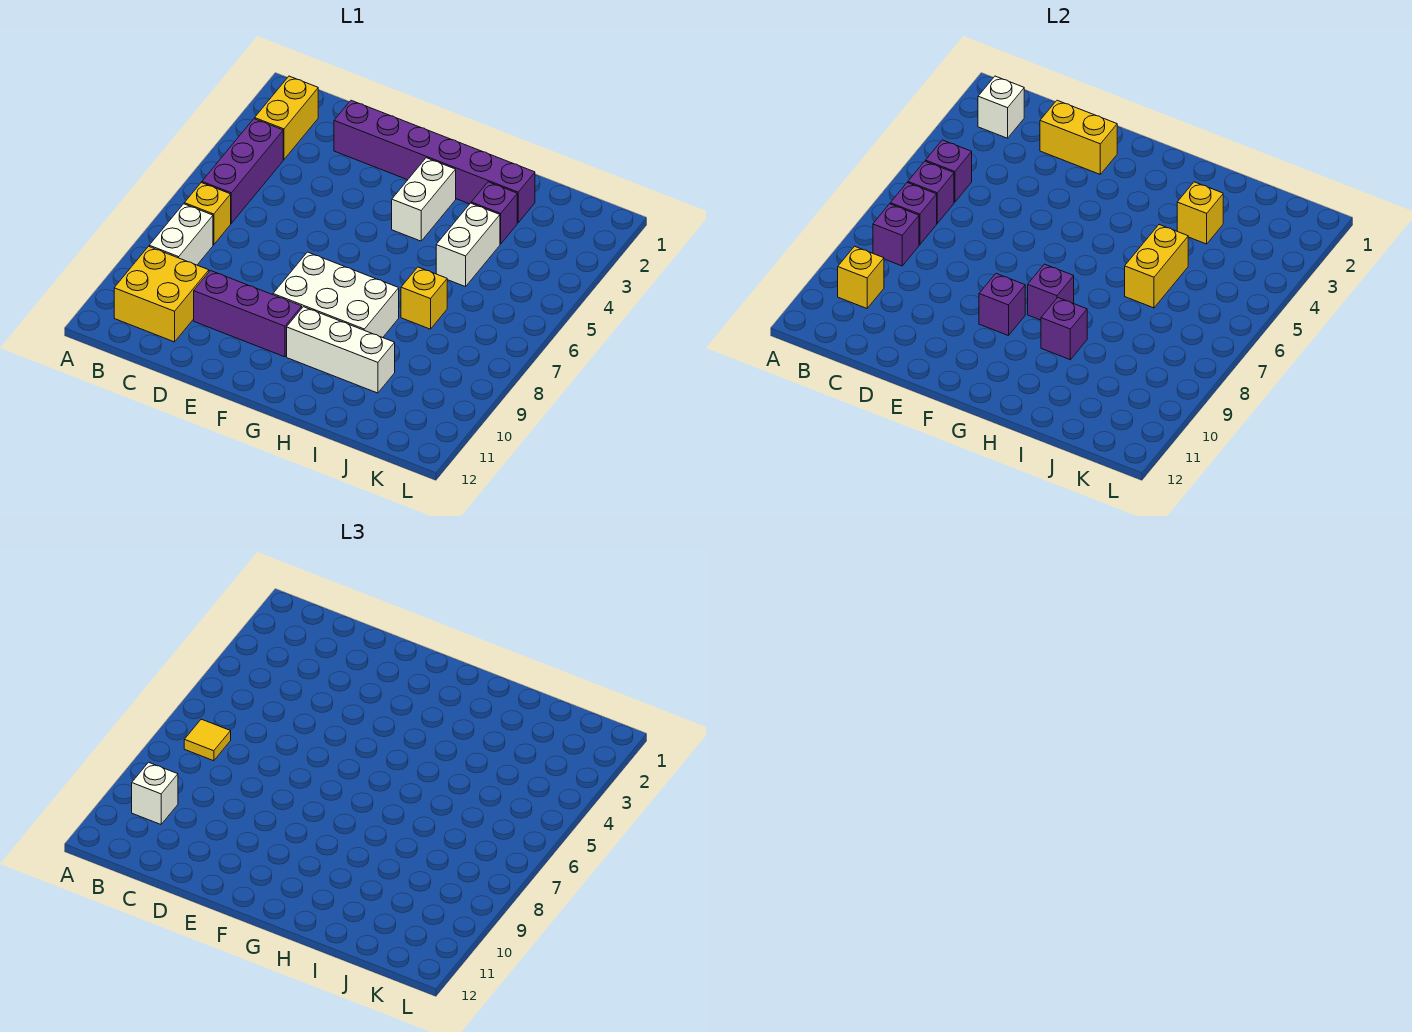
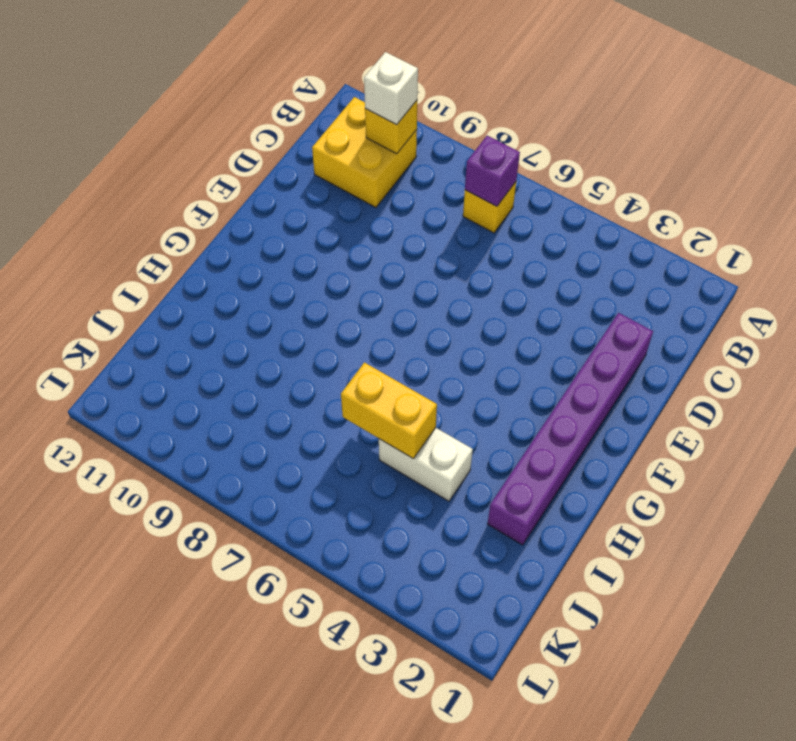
none -> yellow brick B2:B3 level 1
none -> purple brick B4:B6 level 1
none -> white brick B8:B9 level 1

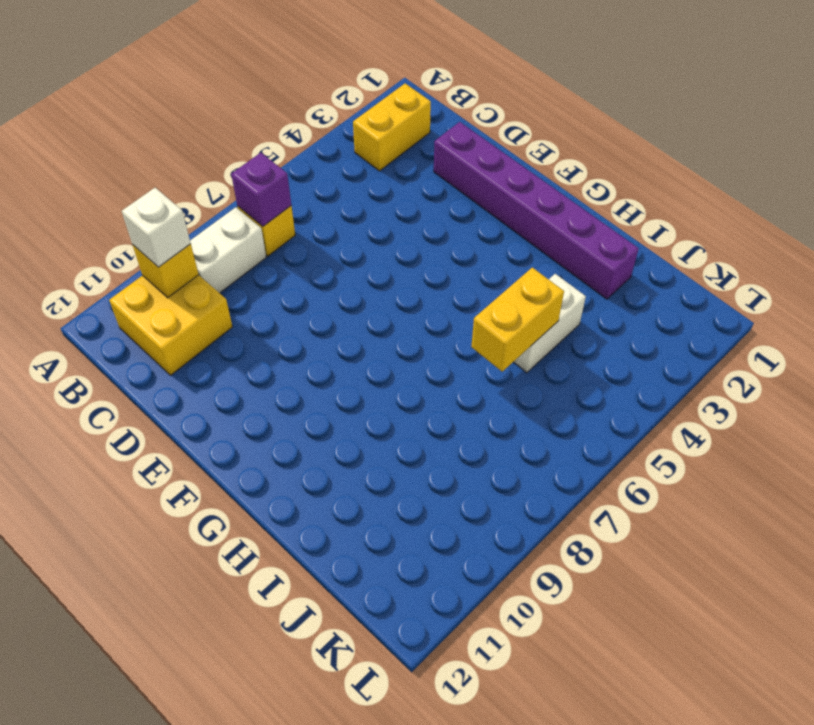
none -> purple brick B4:B6 level 1
none -> purple brick D10:F10 level 1
none -> white brick F8:H9 level 1

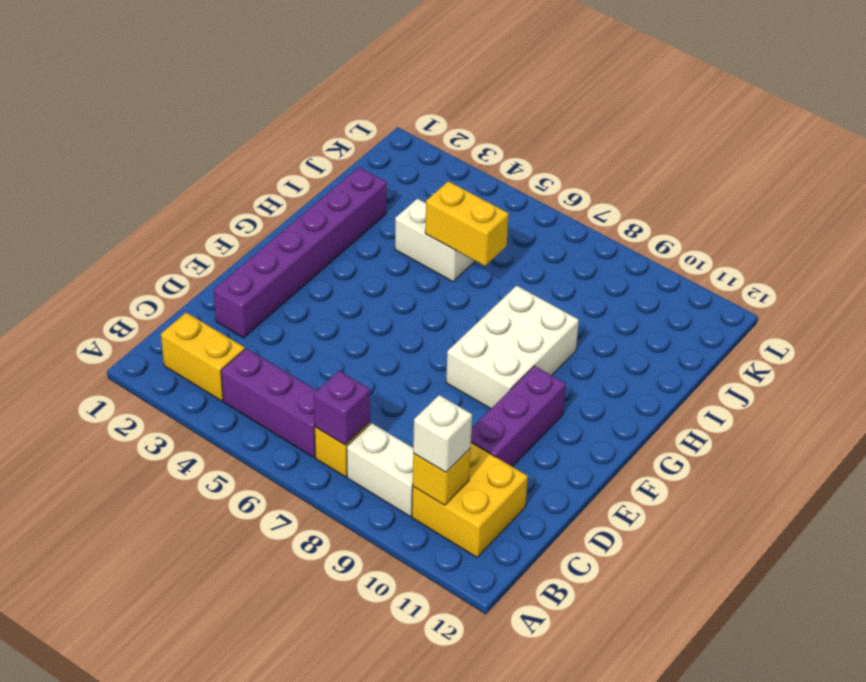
none -> white brick G3:G4 level 1
none -> white brick G10:I10 level 1
none -> purple brick I3 level 1

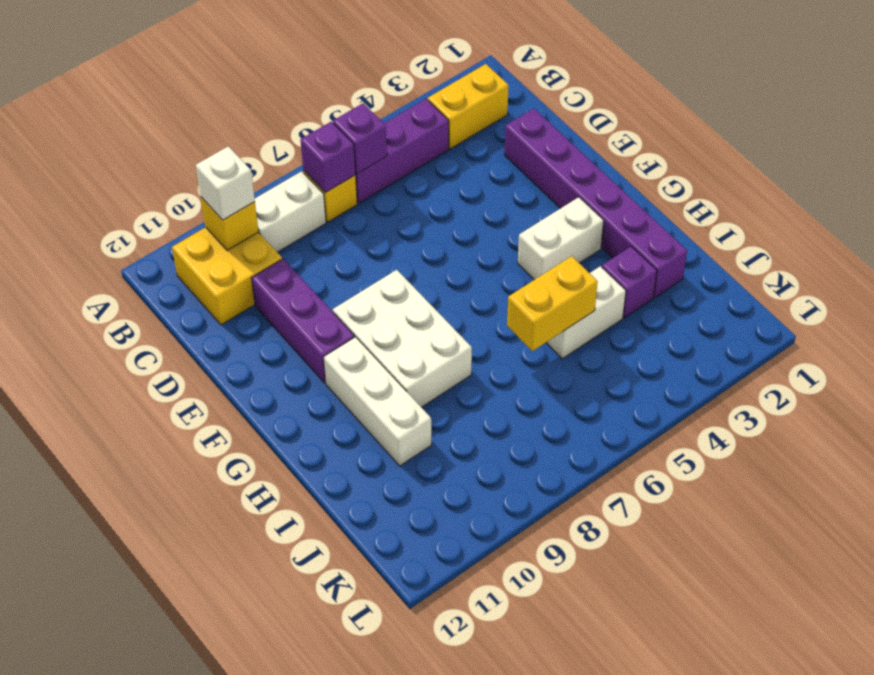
none -> yellow brick I7 level 1
none -> white brick B2 level 2
none -> purple brick B5 level 2

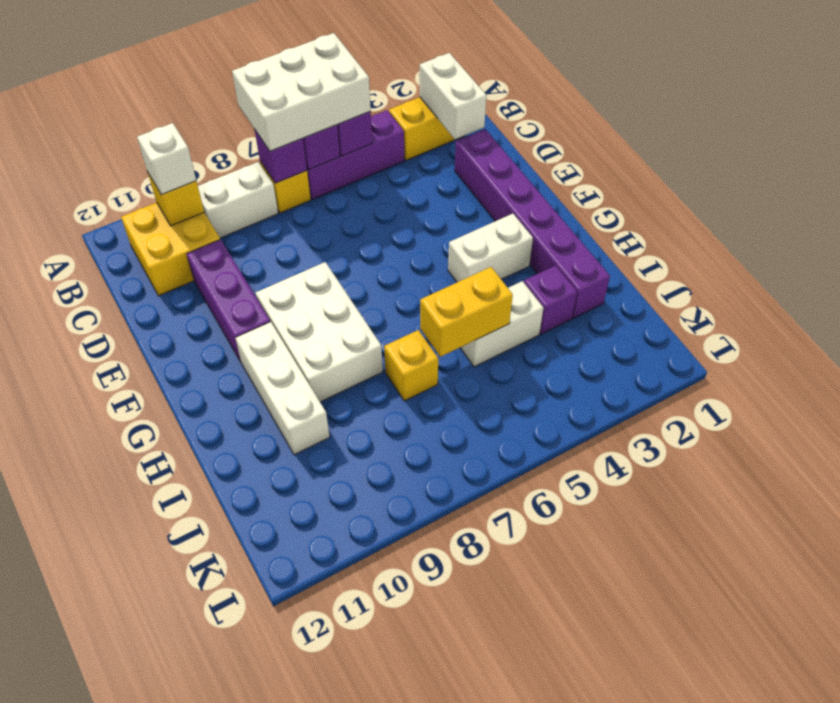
white brick A5:B7 level 3 -> yellow tile B7 level 3
white brick B2:C2 level 2 -> white brick B2 level 2
none -> purple brick B8 level 2
none -> yellow brick D2:E2 level 2
none -> purple brick F9 level 2

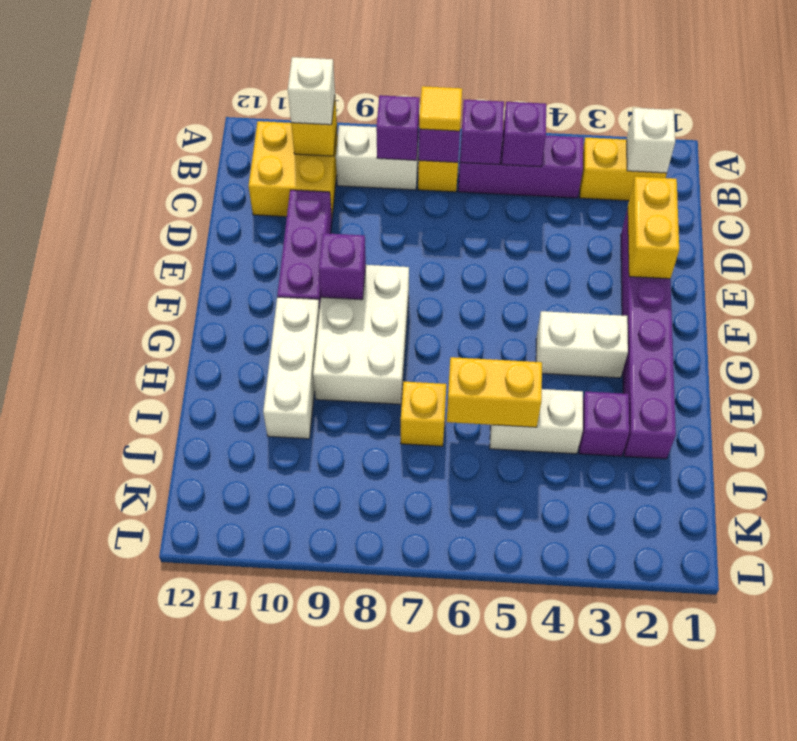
none -> purple brick G8 level 2
none -> purple brick H9 level 2
none -> yellow brick I3 level 2

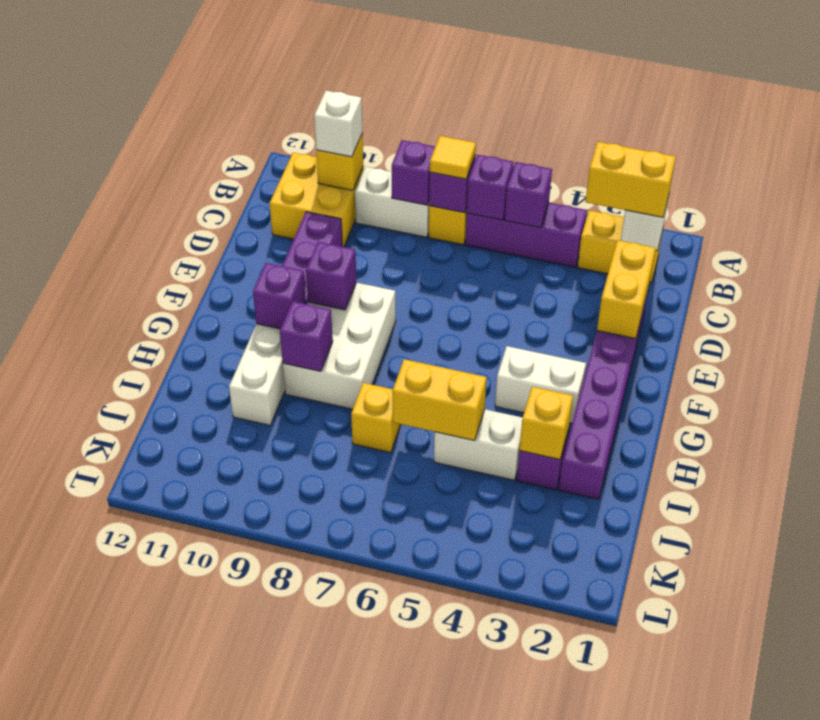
yellow brick B2:B3 level 3 -> none
purple brick G10 level 2 -> purple brick G8 level 2

